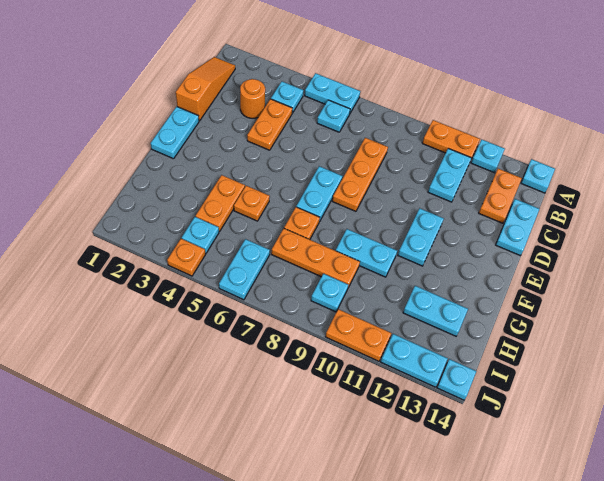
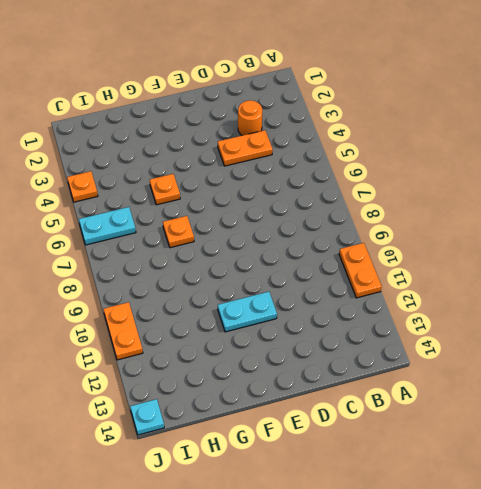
none -> cyan plate A5:A6 level 1
none -> cyan plate A12 level 1
none -> cyan plate A14 level 1

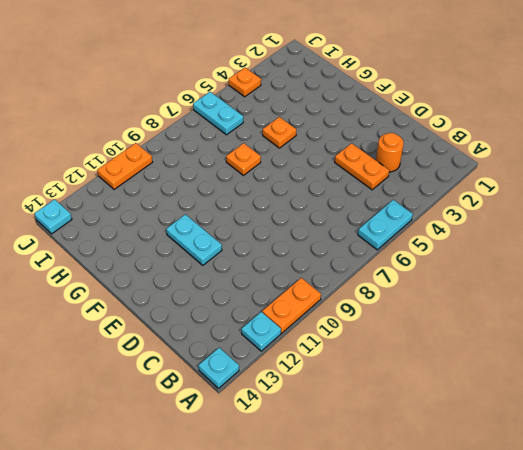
none -> orange slope B1:D1 level 1 top D
none -> cyan plate B4 level 1
none -> cyan plate B6 level 1

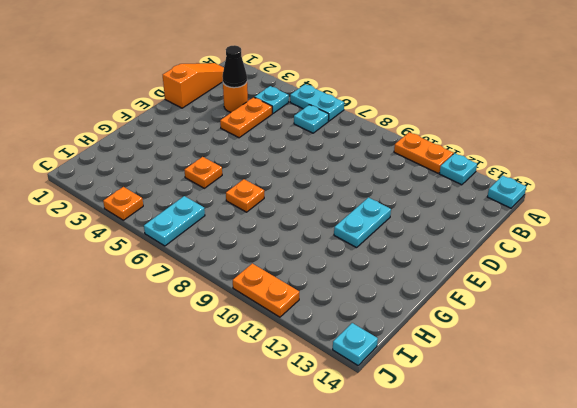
black cone C3 level 2 -> none
none -> cyan plate B11:C11 level 1
none -> orange plate B13:C13 level 1
none -> orange plate C8:E8 level 1

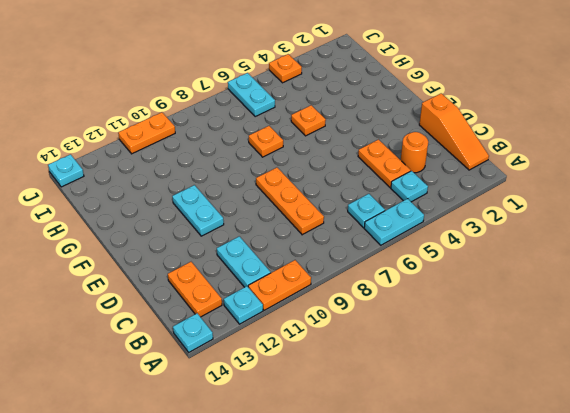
none -> cyan plate C14:D14 level 1
none -> cyan plate E1:F1 level 1
none -> cyan plate E7:F7 level 1

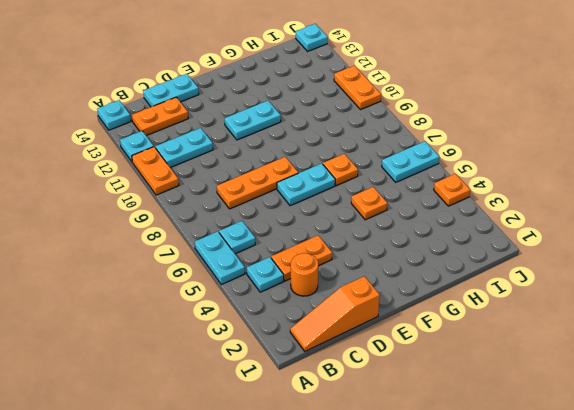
none -> cyan plate E1:F1 level 1
none -> orange plate G4:H4 level 1
none -> cyan plate G9:G10 level 1

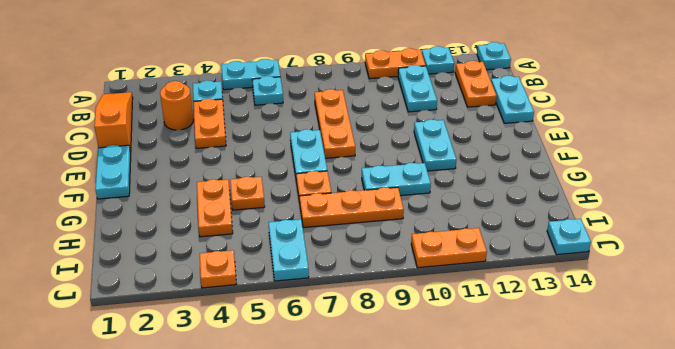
none -> cyan plate H12:H13 level 1
none -> cyan plate I4 level 1
none -> cyan plate I9 level 1

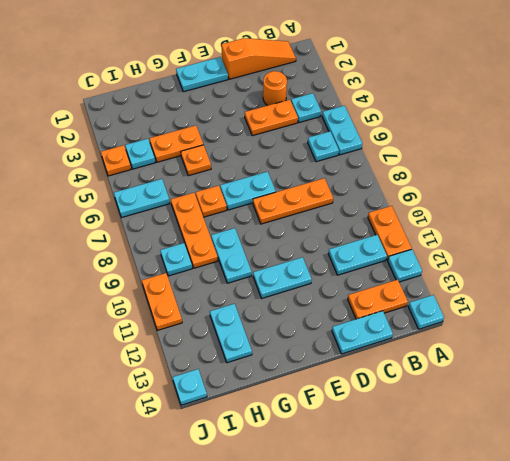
none -> cyan plate J12:J13 level 1

